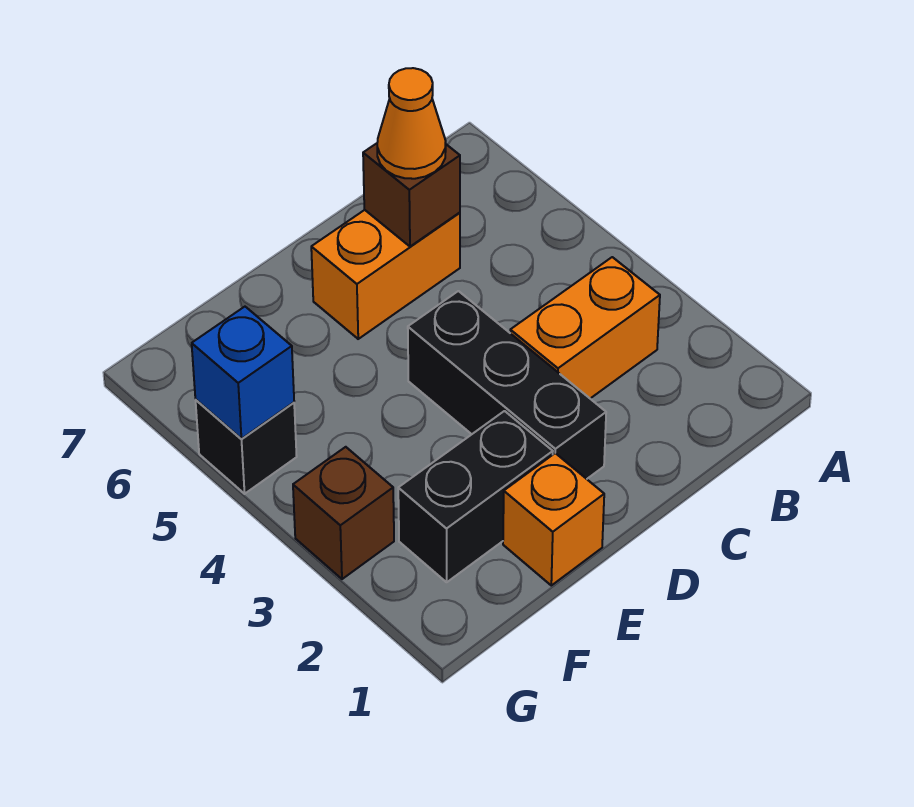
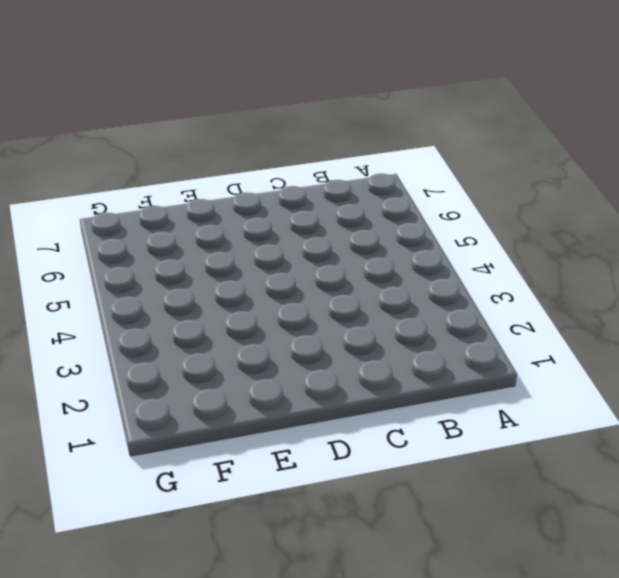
none -> orange brick B3:C3 level 1
none -> orange brick C6:D6 level 1

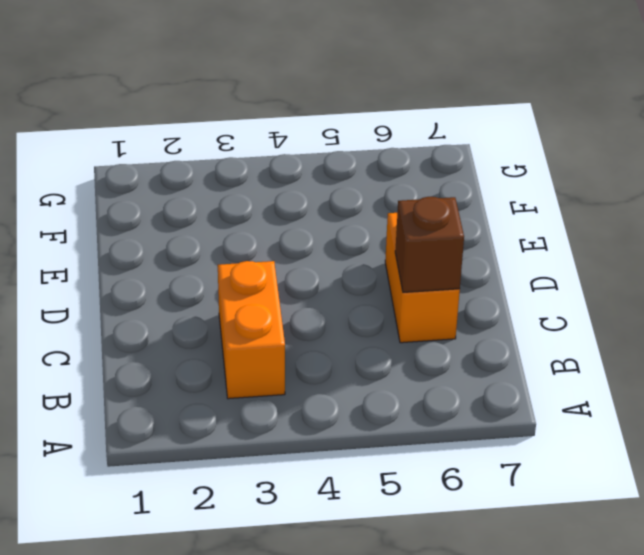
none -> black brick D2:D4 level 1
none -> orange brick E1 level 1

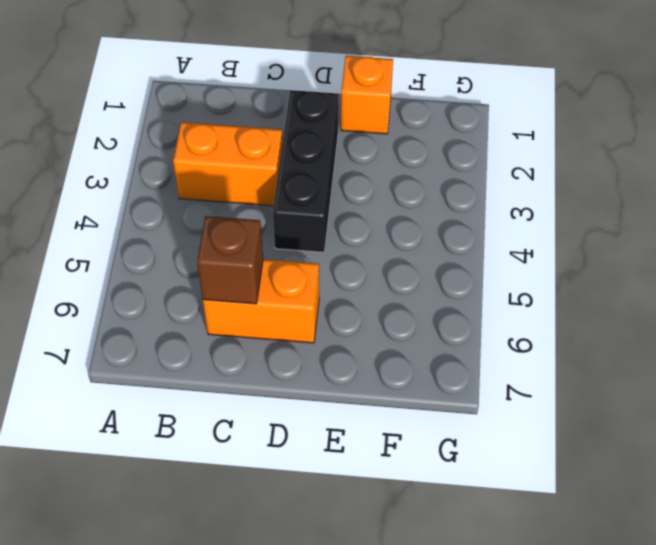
none -> black brick E2:F2 level 1
none -> brown brick G3 level 1

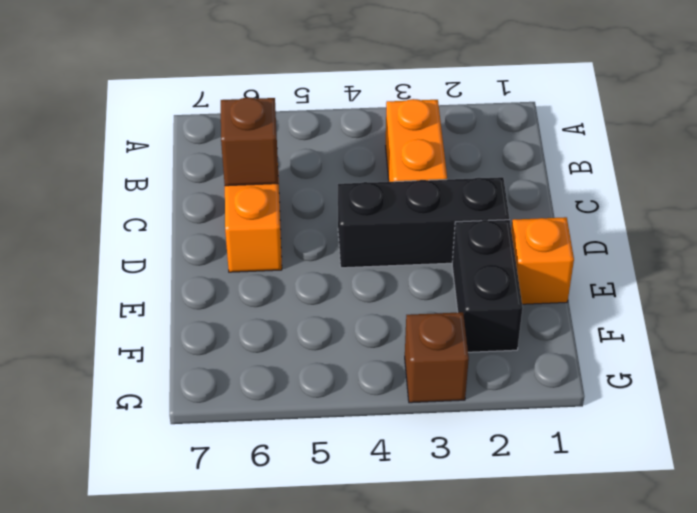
none -> black brick G5 level 1
none -> blue brick G5 level 2

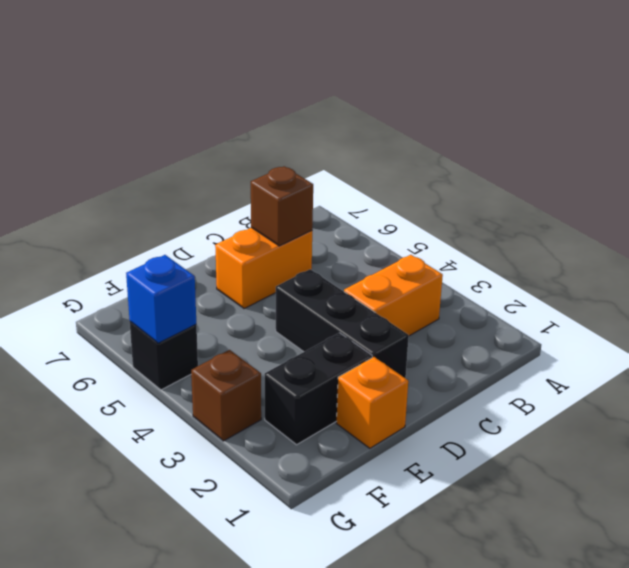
none -> orange cone C6 level 3

